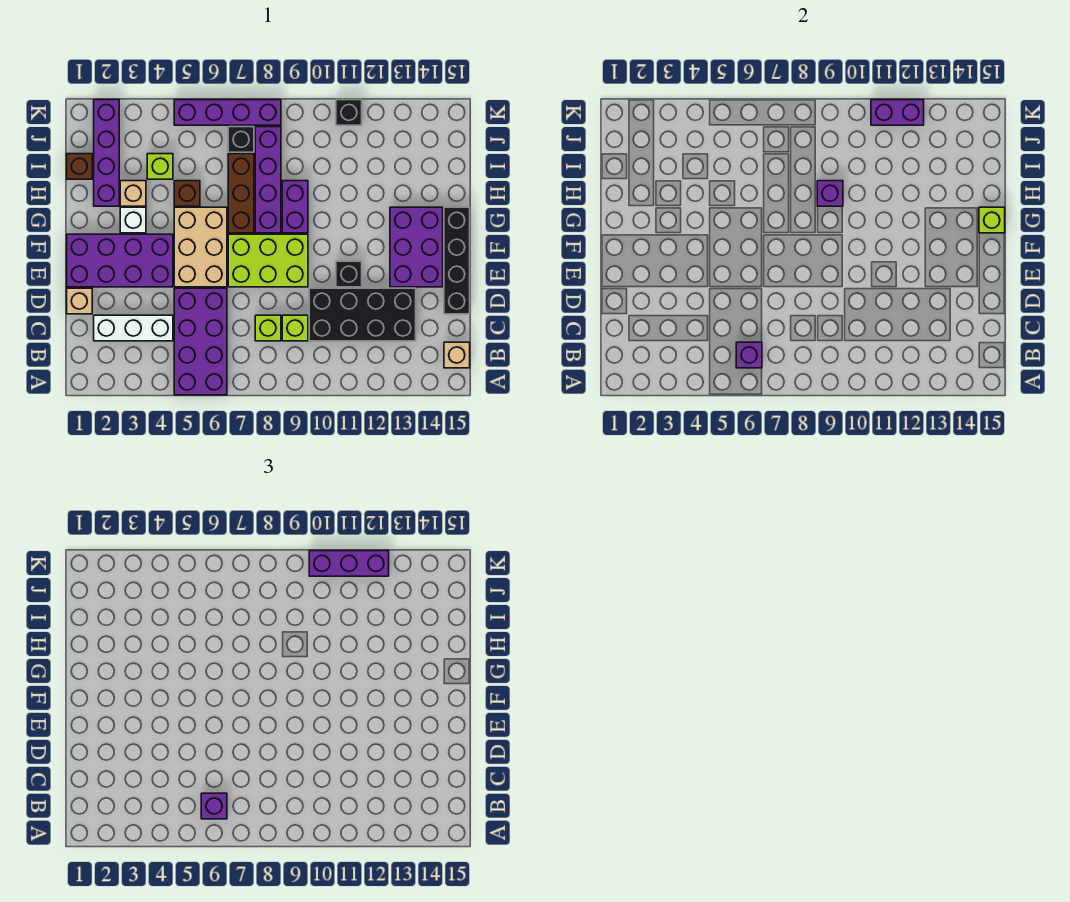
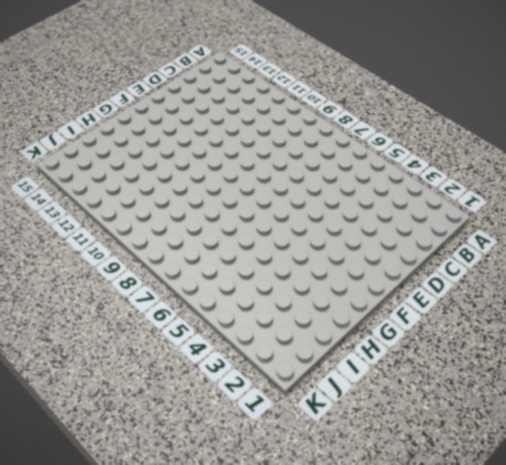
none -> purple brick A5:D6 level 1
none -> tan brick B15 level 1
none -> white brick C2:C4 level 1
none -> lime brick C8 level 1

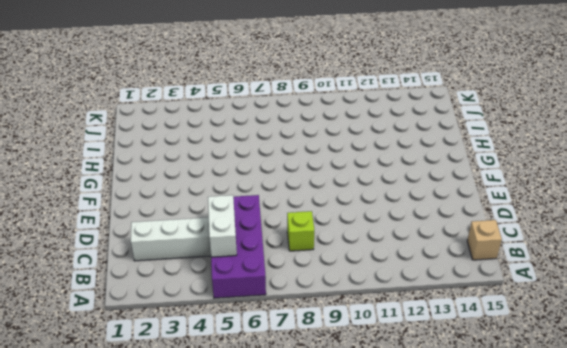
white brick B5:C5 level 2 -> none
none -> lime brick C9 level 1
none -> black brick C10:D13 level 1
none -> tan brick D1 level 1
none -> black brick D15:G15 level 1

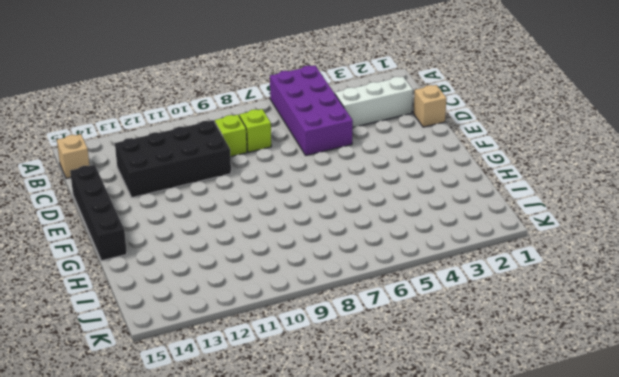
none -> purple brick E1:F4 level 1
none -> tan brick E5:G6 level 1
none -> lime brick E7:F9 level 1
none -> black brick E11 level 1

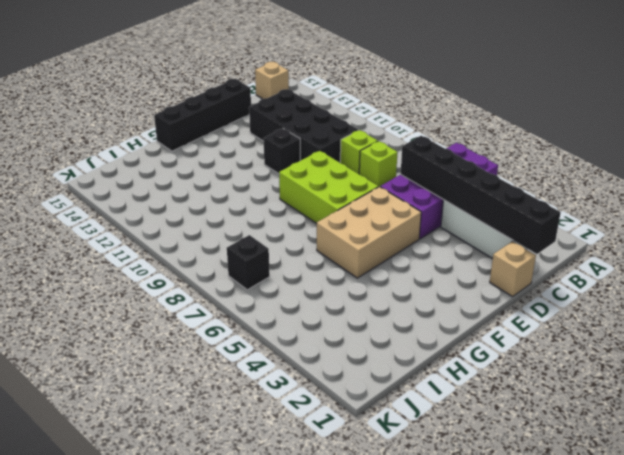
black brick C1:C6 level 2 -> none
none -> purple brick E1:F4 level 1
none -> purple brick E13:G14 level 1
none -> white brick G3 level 1
none -> brown brick G7:I7 level 1

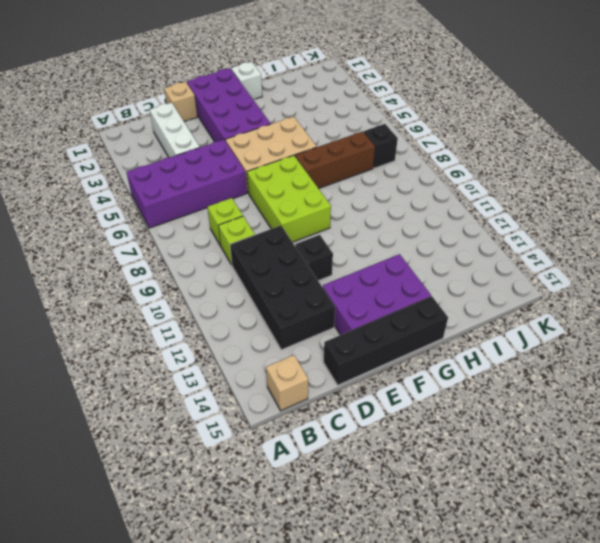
white brick G1 level 1 -> white brick G3 level 1
none -> purple brick G8:J8 level 1
none -> purple brick G9:H9 level 1
none -> purple brick H2:K2 level 1
none -> tan brick H3 level 1

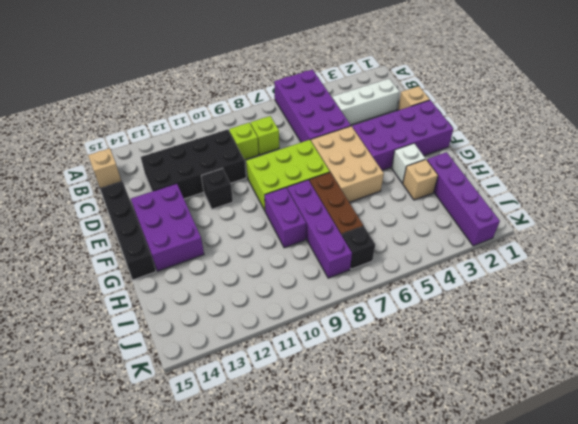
none -> brown brick H5 level 1
none -> brown brick I1 level 1
none -> lime brick I4 level 1
none -> purple brick K5:K8 level 1

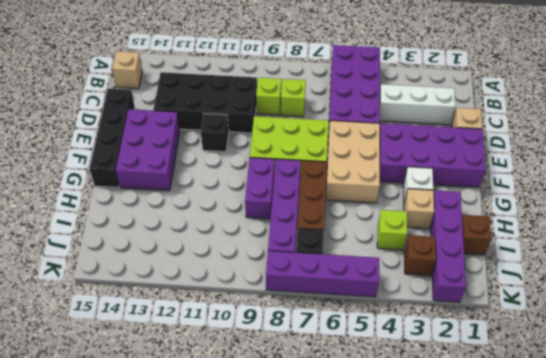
brown brick J3 level 1 -> brown brick H5 level 1
none -> black brick K11 level 1
none -> purple brick B6 level 2
none -> lime brick G15 level 2
none -> purple brick H9 level 2

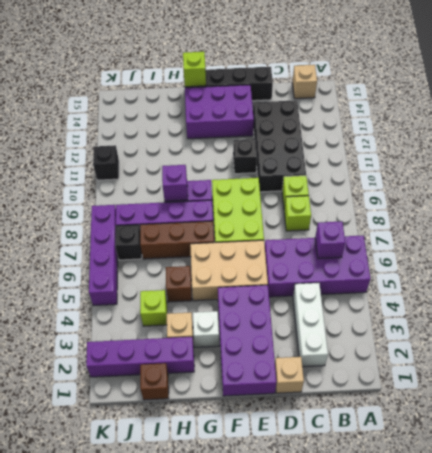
none -> purple brick K11:K12 level 2
none -> purple brick B6 level 3
none -> purple brick K10:K12 level 3

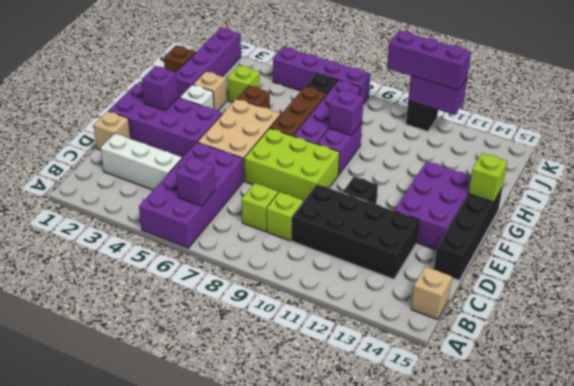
purple brick F2 level 2 -> purple brick B6 level 3

